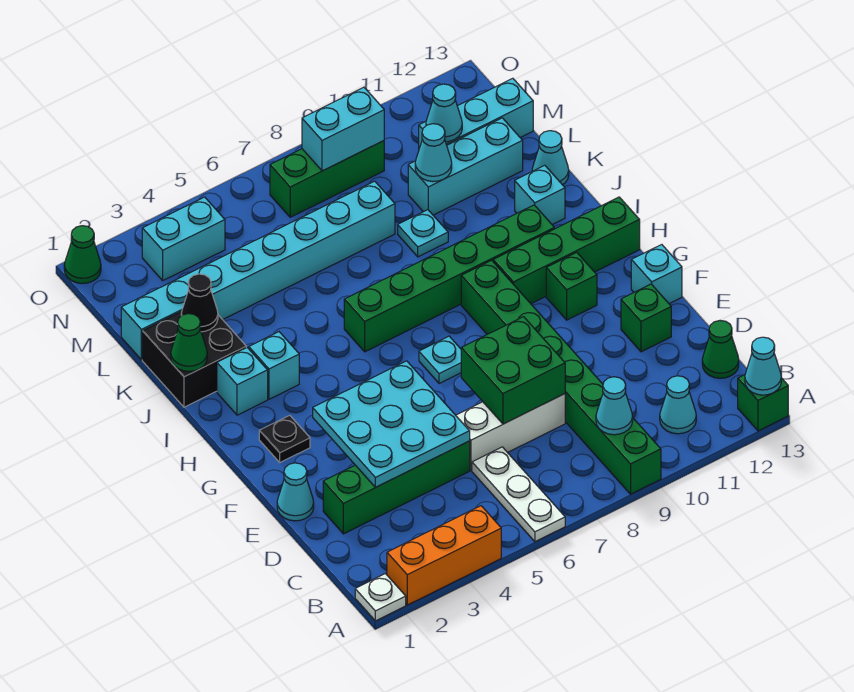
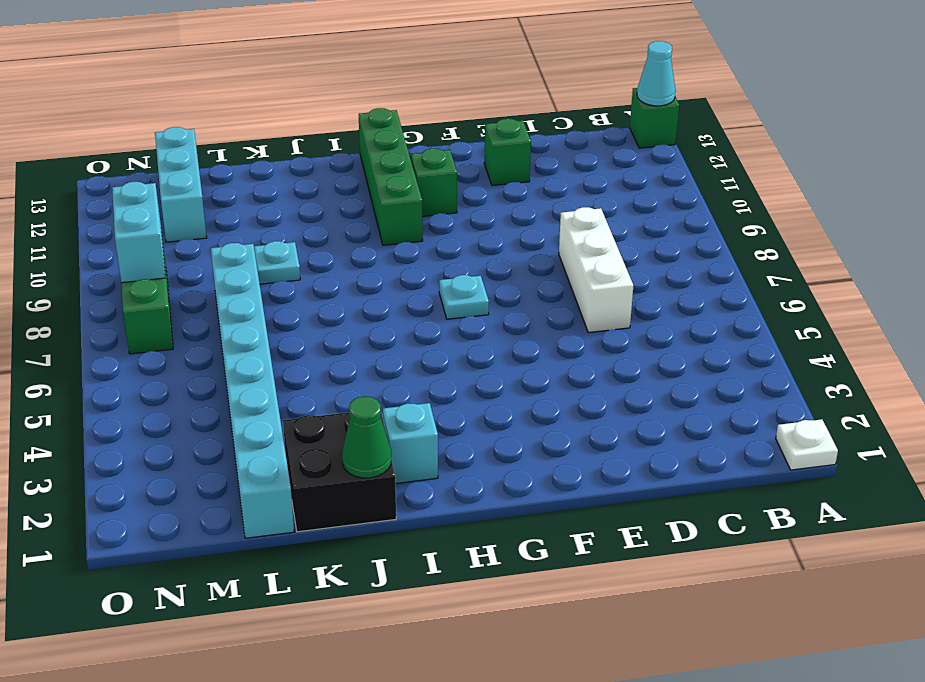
none -> orange brick A2:A4 level 1
none -> white plate A6:C6 level 1
none -> green brick A9:H9 level 1
none -> cyan cone B11 level 1

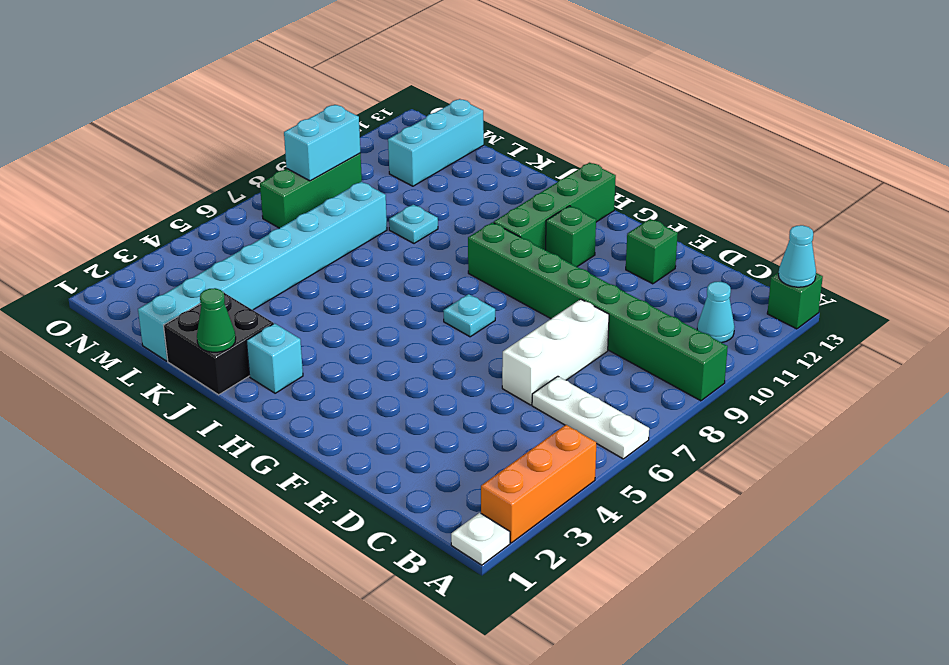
none -> green cone C13 level 1
none -> green brick D2:D5 level 1
none -> cyan cone E1 level 1
none -> cyan brick F13 level 1

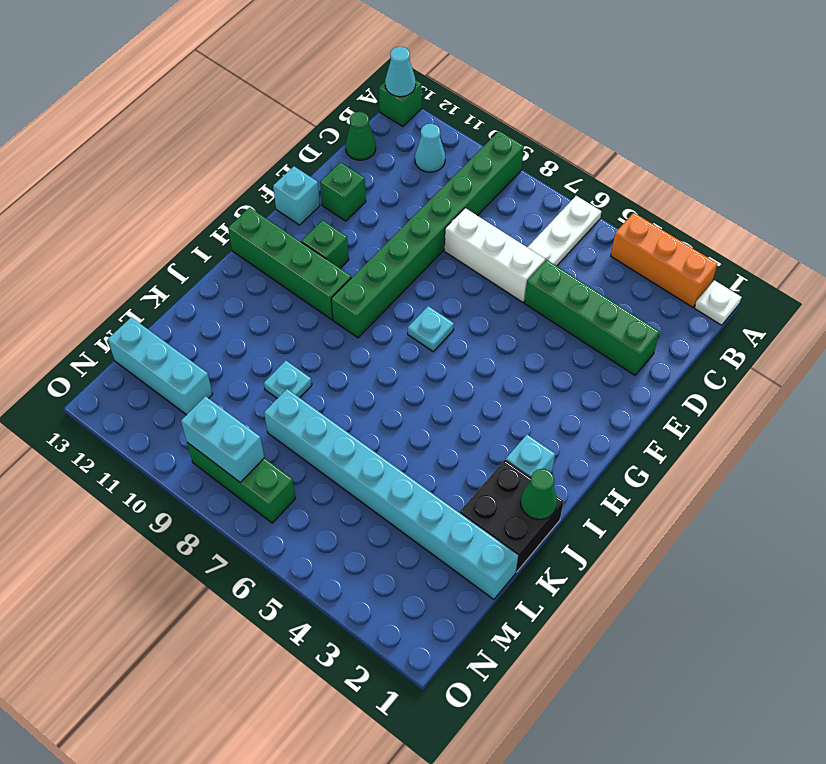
none -> cyan cone E1 level 1
none -> black plate G2 level 1
none -> cyan brick I3 level 1
none -> green brick I6:I11 level 1

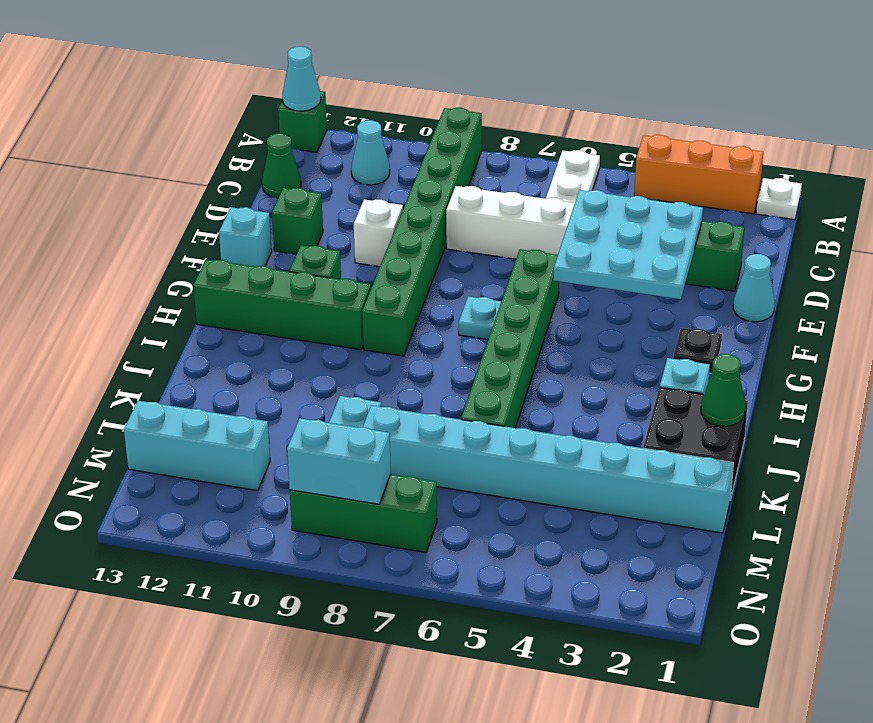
white brick E10 level 1 -> none
green brick F6:K6 level 1 -> green brick I6:I11 level 1
none -> cyan brick I3 level 1
none -> cyan brick J12 level 1
none -> cyan cone K13 level 1
none -> cyan brick L10:L12 level 1

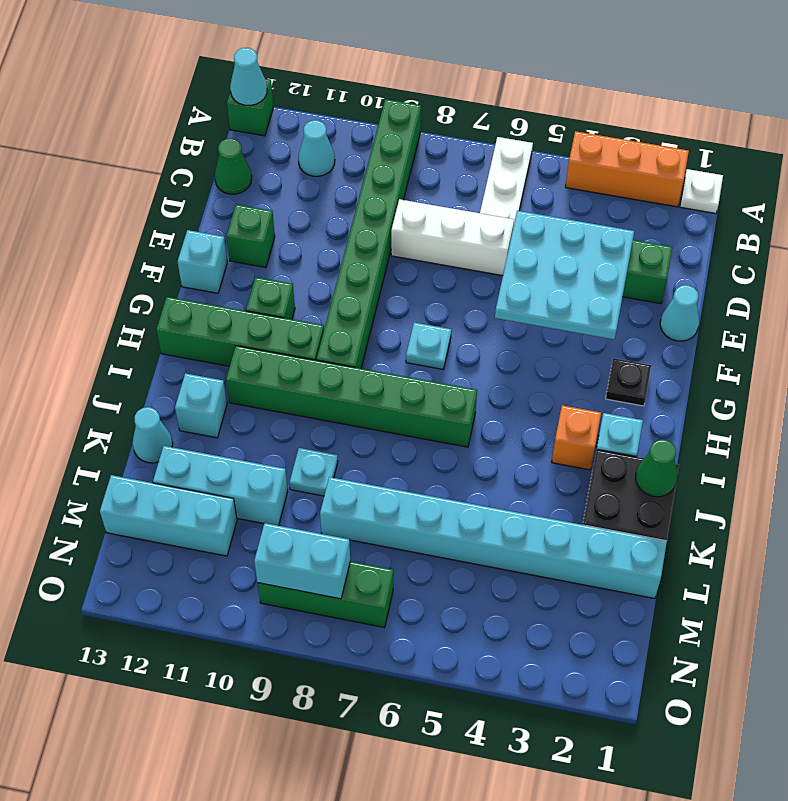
orange brick I3 level 1 -> cyan brick I3 level 1
none -> cyan brick N3:N4 level 1
none -> green cone O1 level 1
none -> cyan cone B9 level 2
none -> green brick D7:E8 level 2

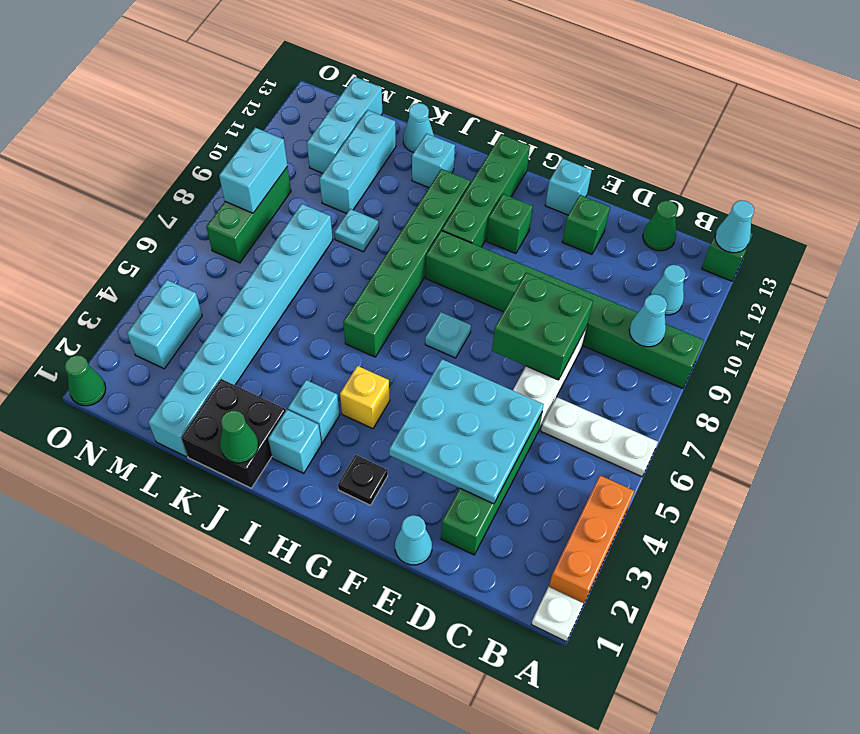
yellow brick H4 level 1 -> none
none -> black cone K2 level 2
none -> cyan cone L10 level 2
none -> cyan cone M11 level 2

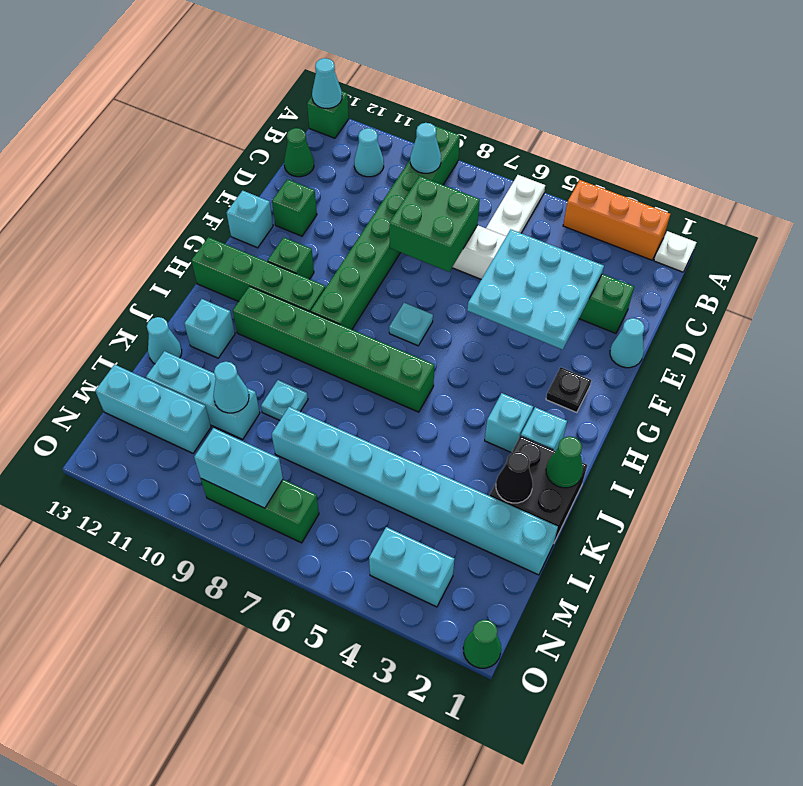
none -> cyan cone M11 level 2

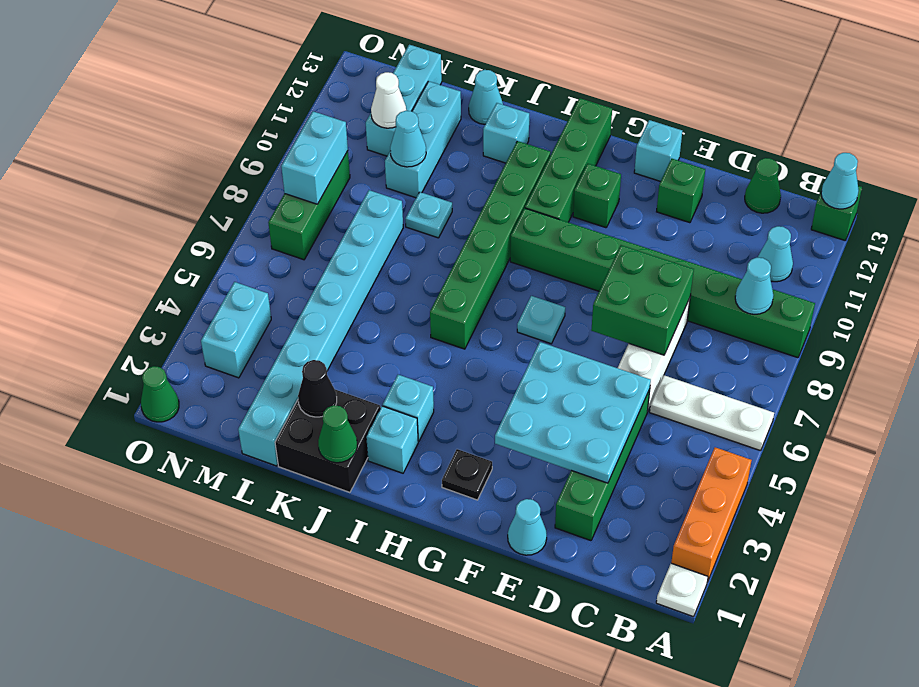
white cone M11 level 2 -> cyan cone M11 level 2

